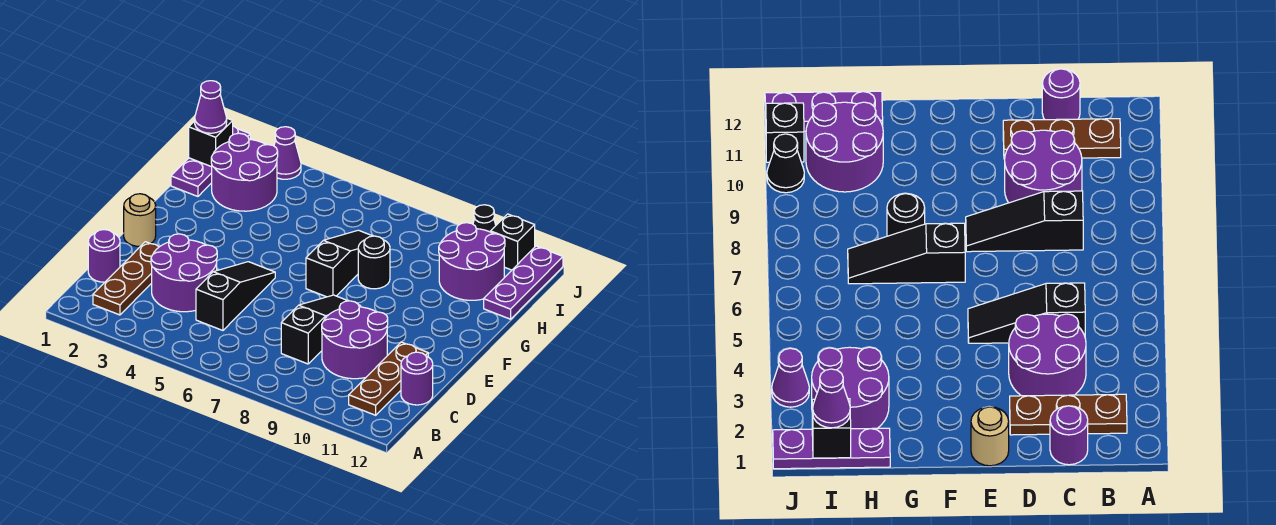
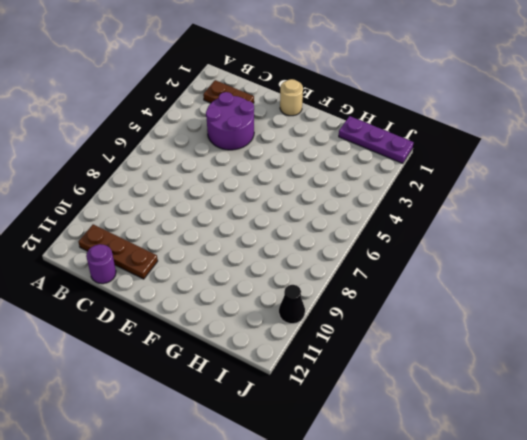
brown plate B2:C2 level 1 -> brown plate B2:D2 level 1
none -> purple round brick C1 level 1
none -> black slope C5:E5 level 1 top C
none -> black slope C8:E8 level 1 top C

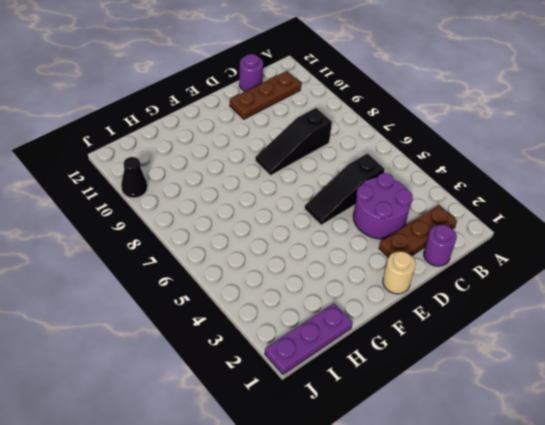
none -> purple round brick C9:D10 level 1
none -> black slope F7:H7 level 1 top F
none -> black round brick G8 level 1

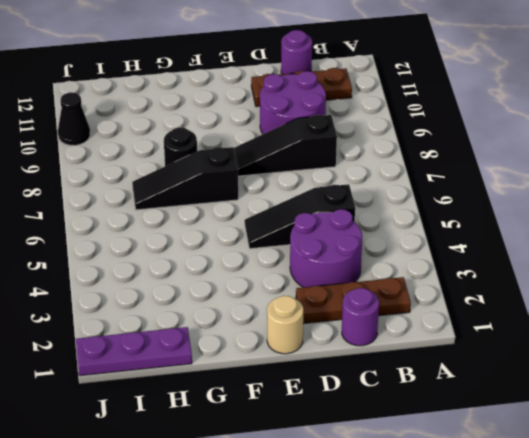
none -> purple round brick H2:I3 level 1
none -> purple round brick H10:I11 level 1
none -> purple plate H12:J12 level 1

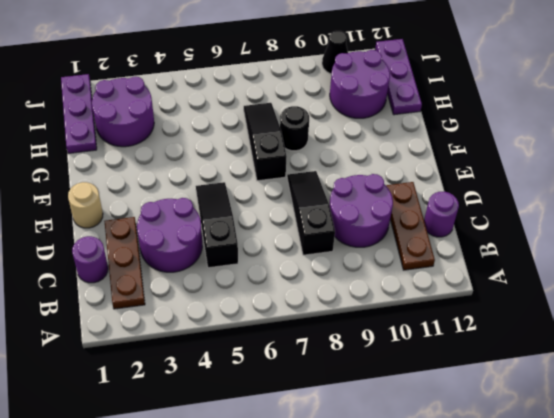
none -> purple cone J3 level 1
none -> black brick J11 level 1
none -> black brick I1 level 2

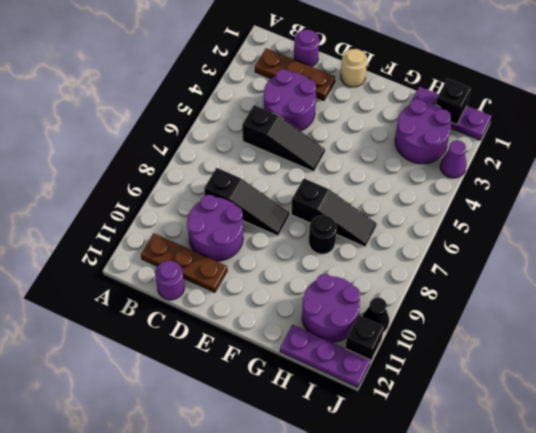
none -> purple cone I1 level 3

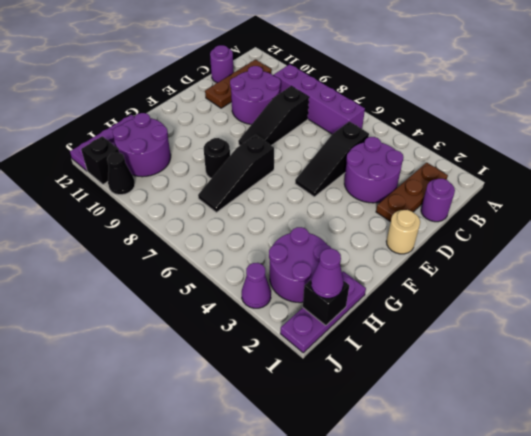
purple brick B6:B9 level 1 -> none

